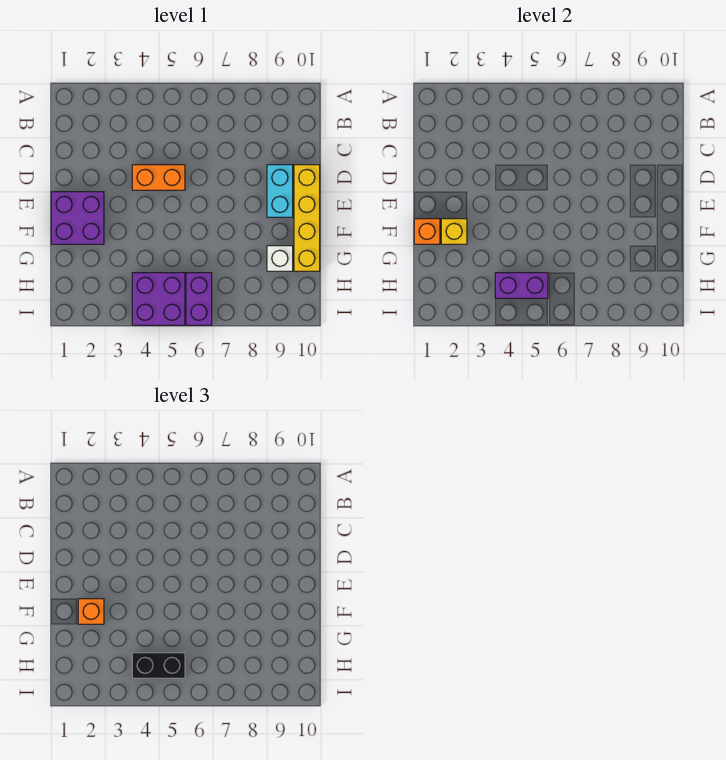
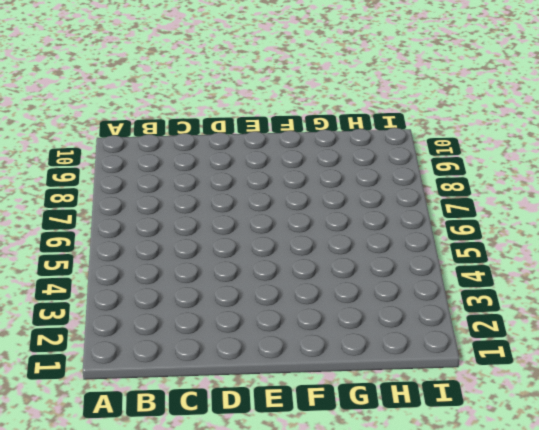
none -> orange brick D4:D5 level 1
none -> cyan brick D9:E9 level 1
none -> yellow brick D10:G10 level 1

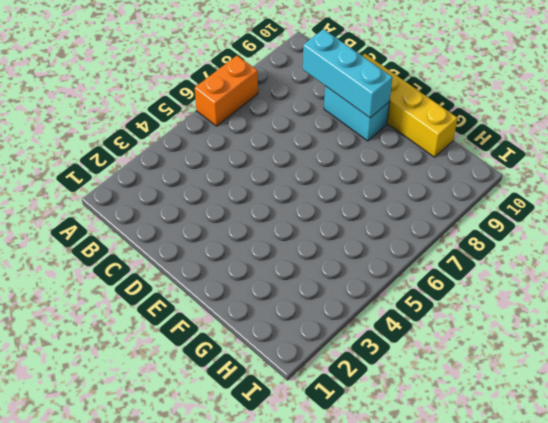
orange brick A6:A7 level 1 -> orange brick D4:D5 level 1
cyan brick C9:E9 level 2 -> none
none -> purple brick E1:F2 level 1
none -> white brick G9 level 1
none -> purple brick H4:I5 level 1

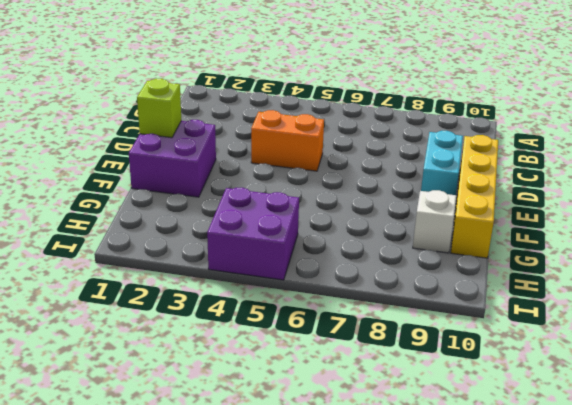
lime brick E1 level 2 -> none
none -> purple brick H6:I6 level 1
none -> orange brick F1 level 2
none -> yellow brick F2 level 2

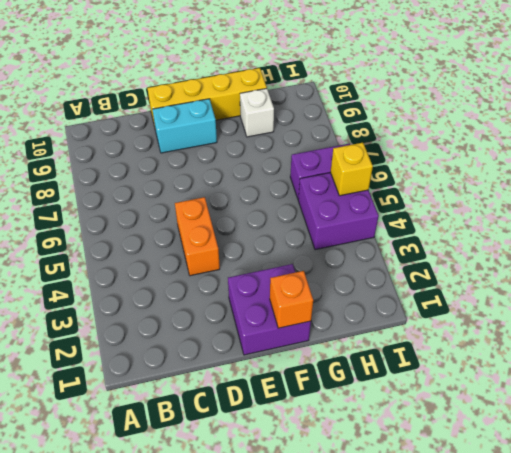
yellow brick I5 level 2 -> yellow brick F2 level 2
none -> purple brick H4:H5 level 2
none -> orange brick F2 level 3
none -> black brick H4:H5 level 3

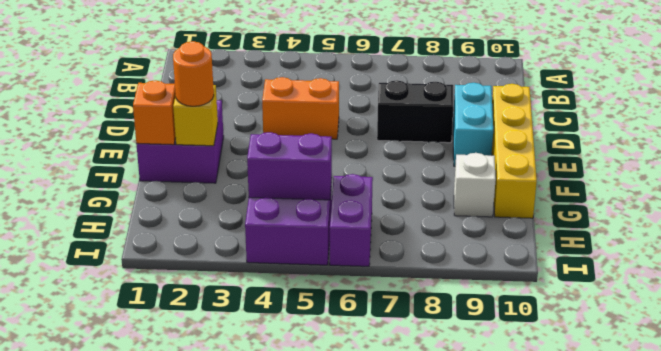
black brick D7:D8 level 1 -> black brick H4:H5 level 3
orange round brick F2 level 3 -> orange brick F2 level 3

